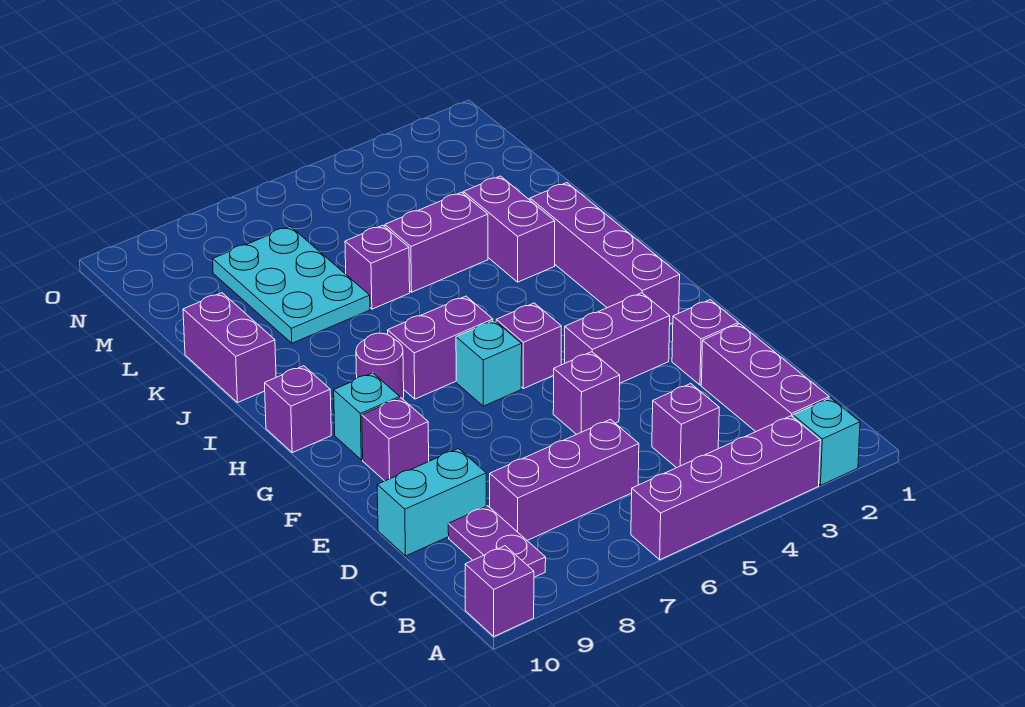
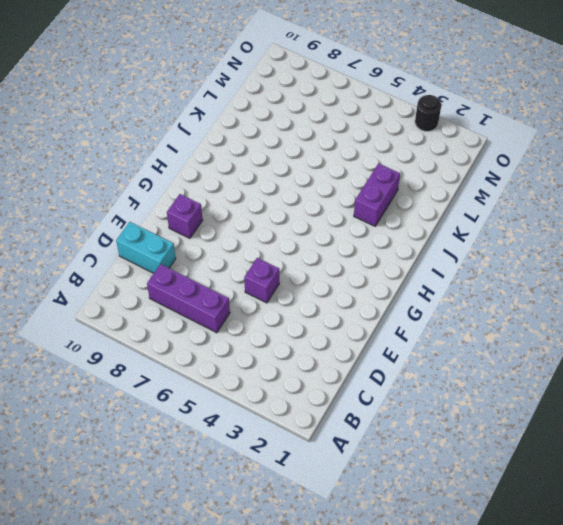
black round brick O3 level 1 -> none
none -> cyan brick A2 level 1
none -> purple brick A3:A6 level 1
none -> purple brick A10 level 1

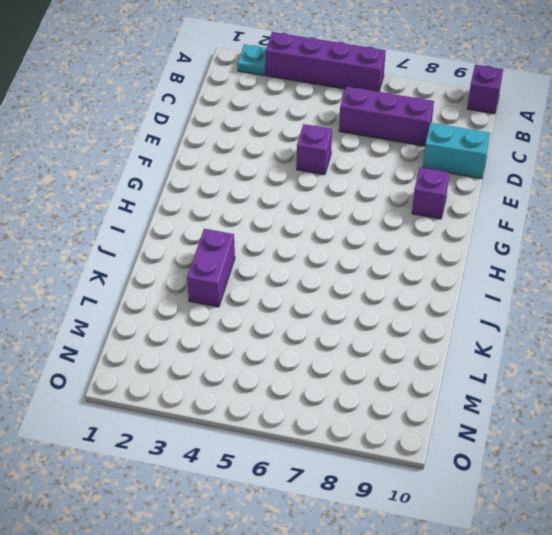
cyan plate A2 level 1 -> cyan brick A2 level 1
none -> purple brick B2:D2 level 1
none -> purple plate B9:C9 level 1
none -> purple brick C4 level 1

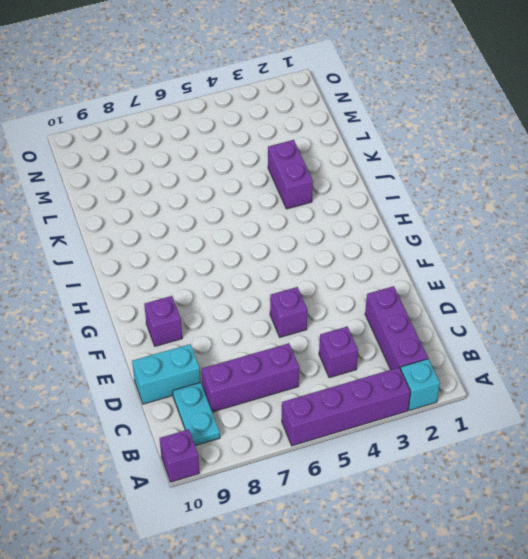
cyan plate B9:C9 level 1 -> purple plate B9:C9 level 1
none -> purple brick E2 level 1
none -> purple brick F3:F4 level 1
none -> purple brick G2:J2 level 1

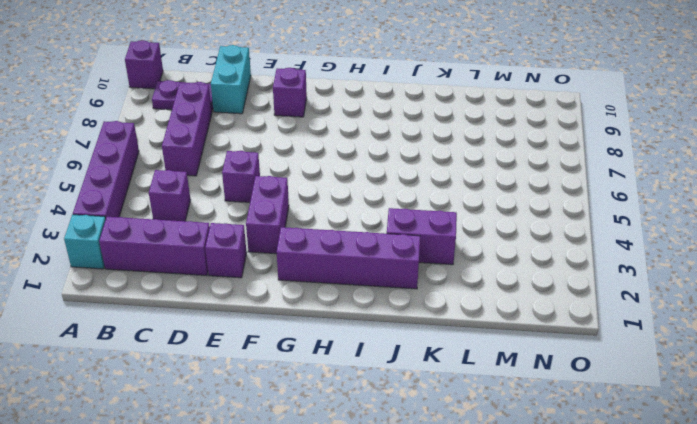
none -> purple brick G5 level 1
none -> cyan brick G6 level 1
none -> cyan brick G9 level 1

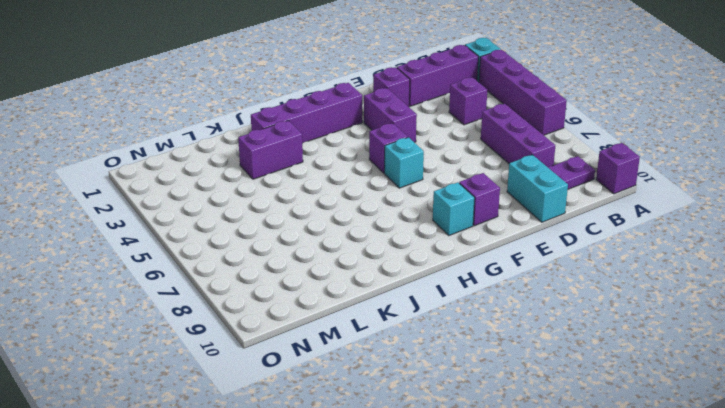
none -> purple brick E5 level 1
none -> purple brick H6:H7 level 1
none -> purple round brick H8 level 1

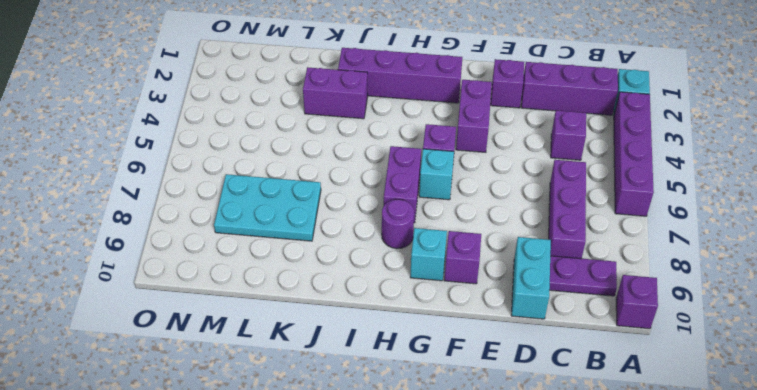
none -> purple brick E5 level 1
none -> purple brick H10 level 1
none -> purple brick J10:K10 level 1

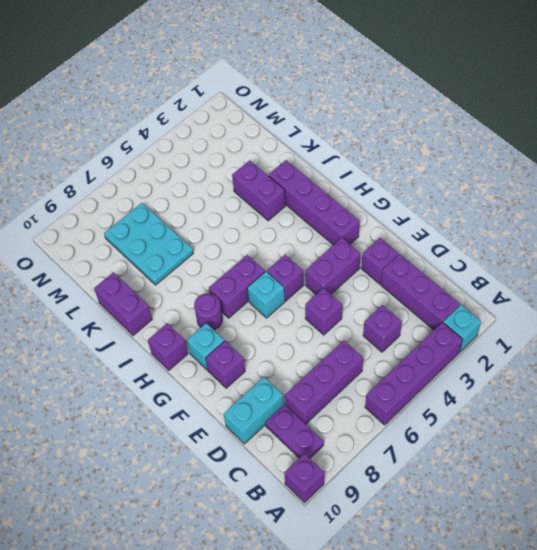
none -> purple brick K4:K5 level 1
none -> purple brick K6 level 1

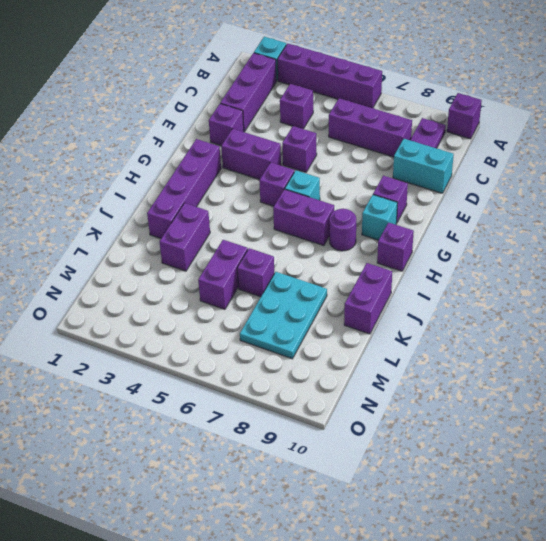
purple brick K5:L5 level 1 -> purple brick K4:K5 level 1

